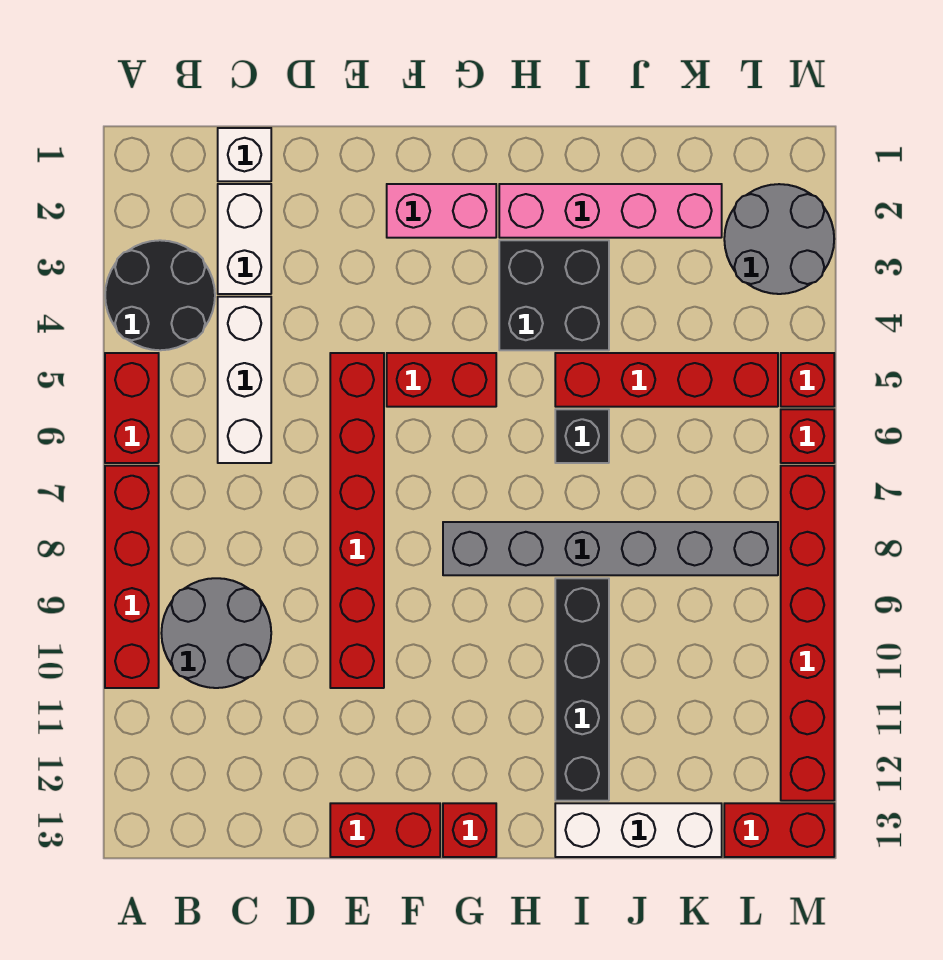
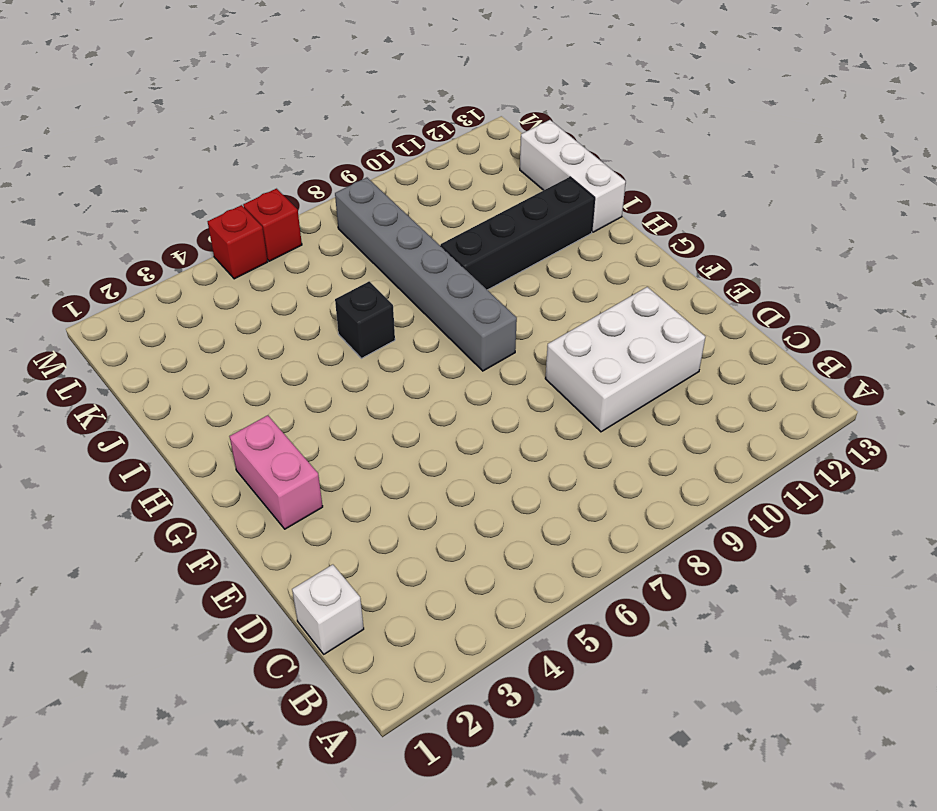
white brick D9:E11 level 1 -> red brick E5:E10 level 1
none -> black round brick A3:B4 level 1
none -> red brick A5:A6 level 1
none -> red brick A7:A10 level 1

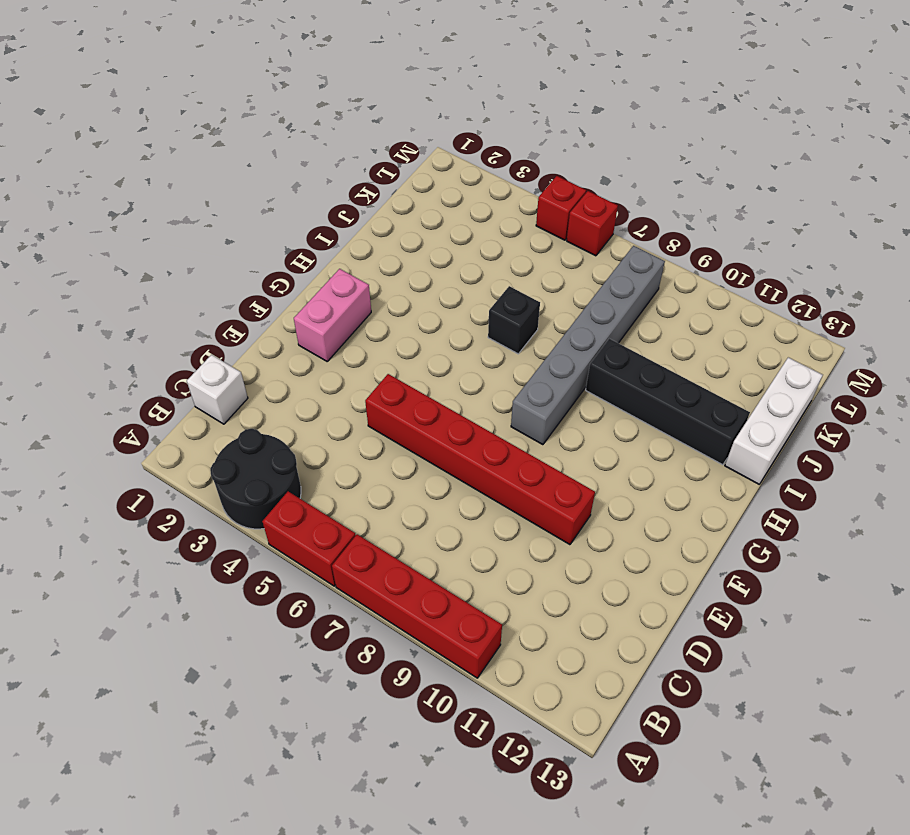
none -> grey round brick B9:C10 level 1
none -> white brick C2:C3 level 1
none -> white brick C4:C6 level 1

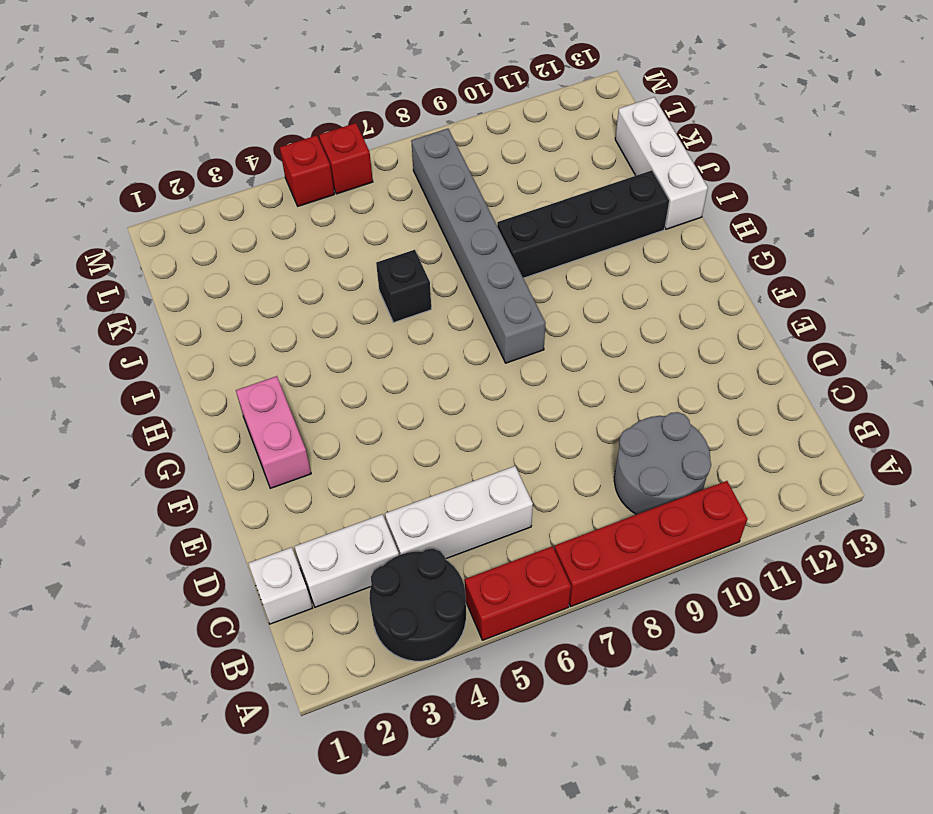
none -> red brick E5:E10 level 1
none -> red brick E13:F13 level 1
none -> red brick F5:G5 level 1

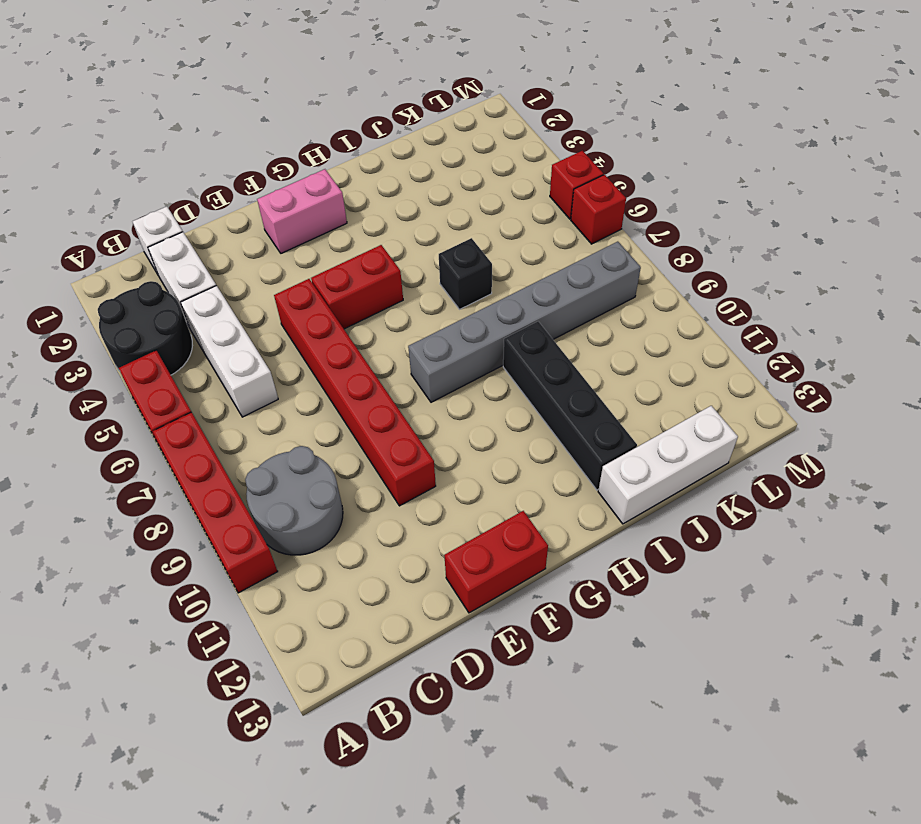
none -> red brick G13 level 1
none -> pink brick H2:K2 level 1
none -> black brick H3:I4 level 1

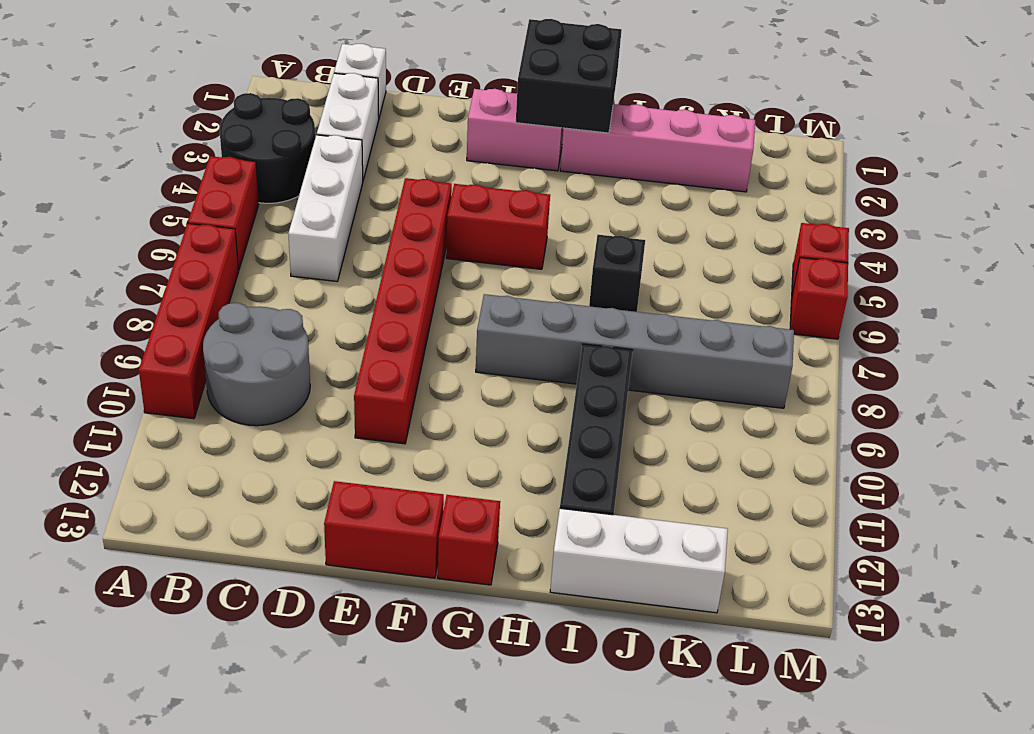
black brick G1:H2 level 2 -> black brick H3:I4 level 1
none -> red brick I5:L5 level 1
none -> grey round brick L2:M3 level 1
none -> red brick L13:M13 level 1

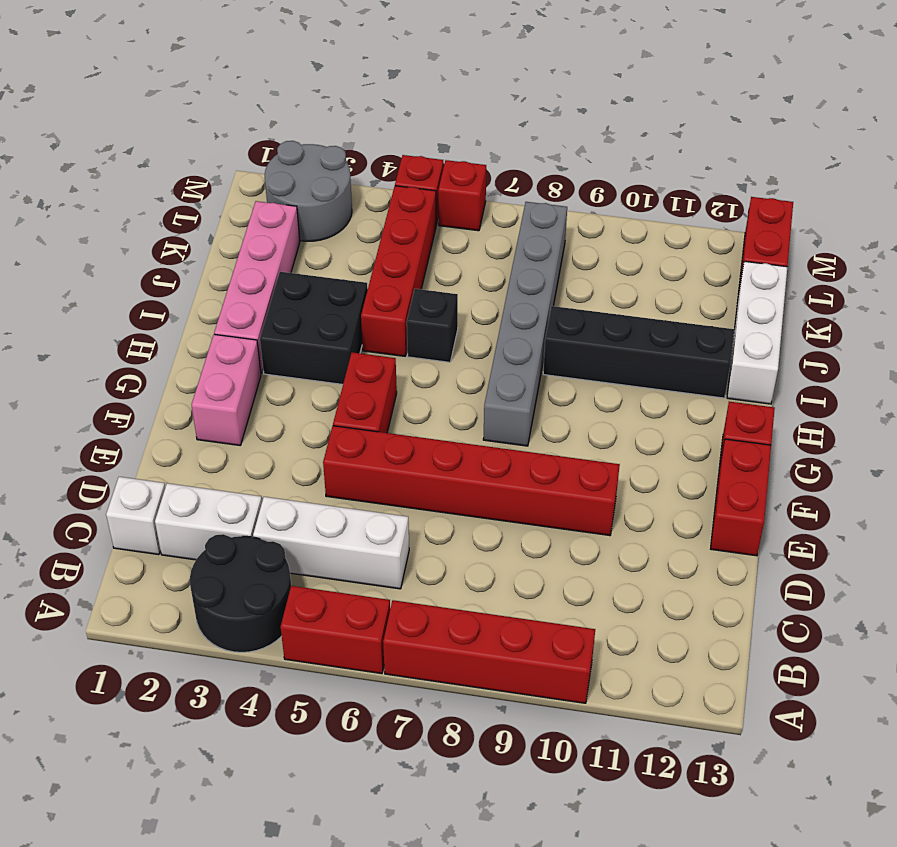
none -> grey round brick B9:C10 level 1
none -> red brick M7:M12 level 1

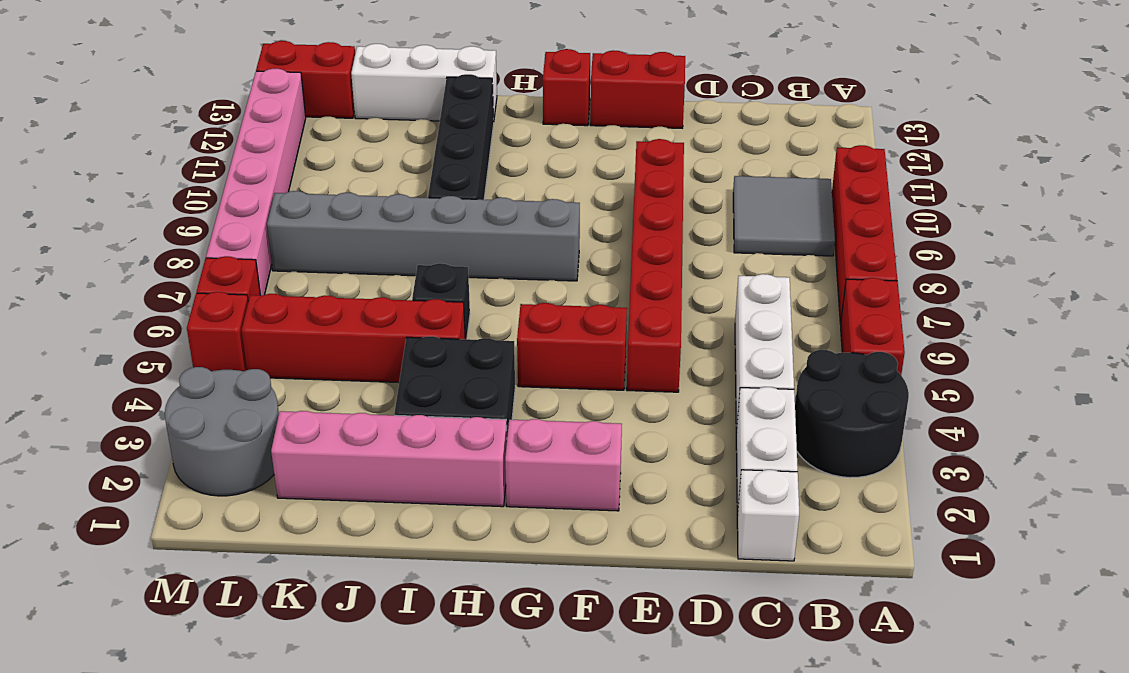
grey tile B9:C10 level 1 -> grey round brick B9:C10 level 1
pink brick M7:M12 level 1 -> red brick M7:M12 level 1

